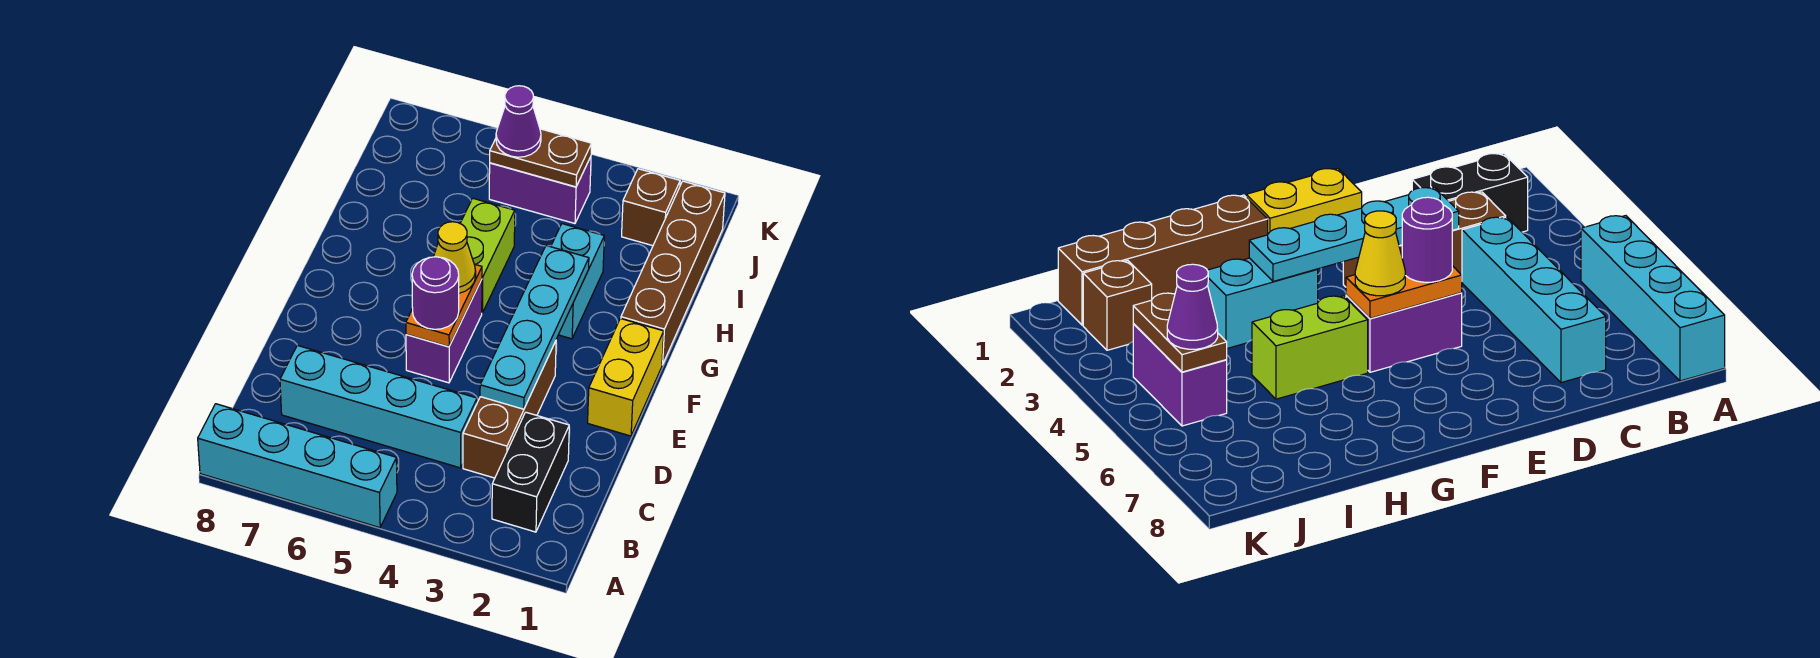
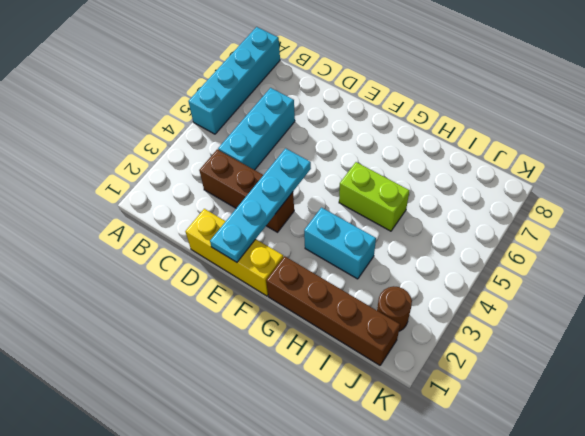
cyan brick C4:C6 level 1 -> cyan brick C4:C7 level 1
yellow brick D1:F1 level 1 -> yellow brick E1:F1 level 1
cyan plate E1:E4 level 2 -> cyan plate D3:G3 level 2
brown round brick J2 level 1 -> brown brick J2 level 1
none -> black brick B2:C2 level 1
none -> purple brick E5:F5 level 1
none -> purple brick J4:J5 level 1

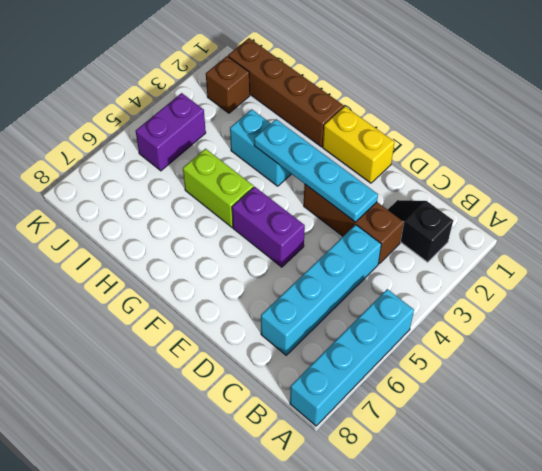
black slope B2:C2 level 1 top B -> black brick B2:C2 level 1
none -> orange plate E5:F5 level 2
none -> brown plate J4:J5 level 2
none -> purple round brick E5 level 3

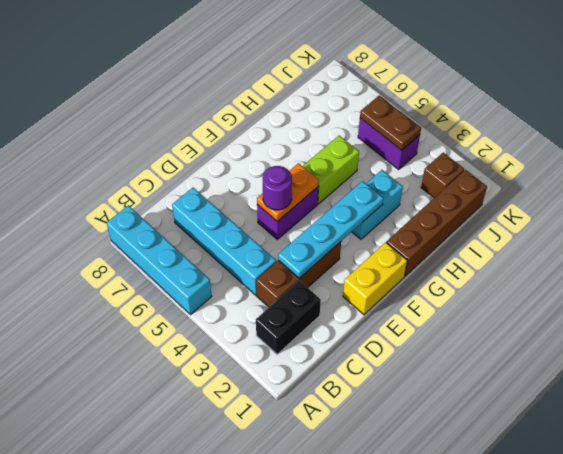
none -> yellow cone F5 level 3
none -> purple cone J5 level 3

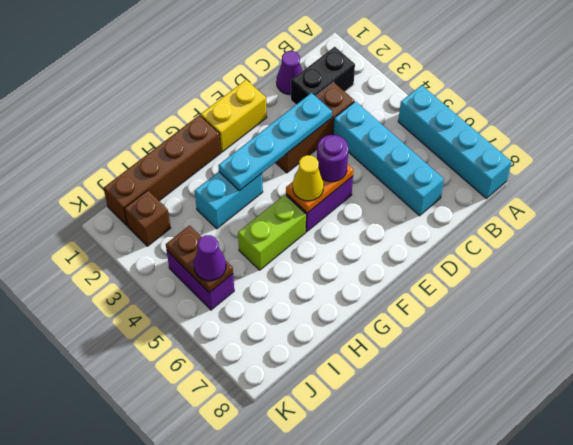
purple cone C1 level 1 -> none

